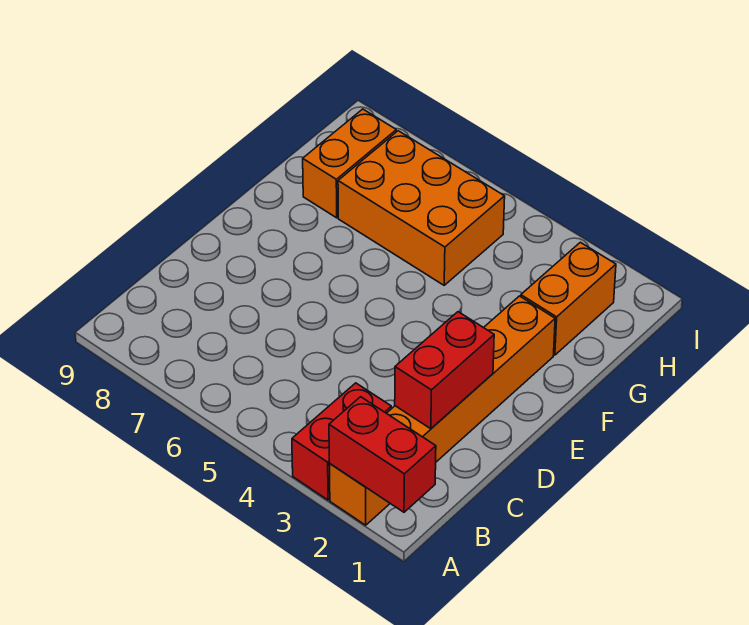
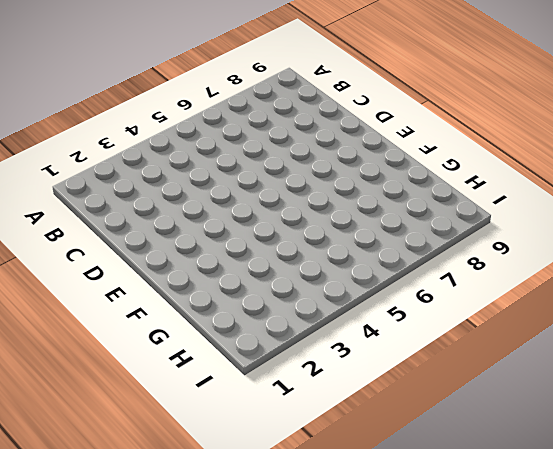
none -> orange brick A2:F2 level 1
none -> red brick A3:B3 level 1

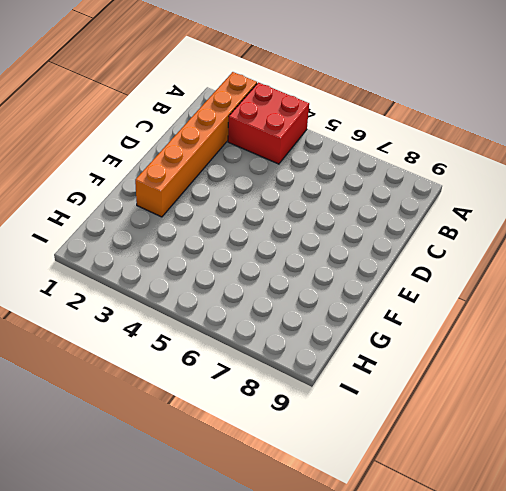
red brick A3:B4 level 1 -> red brick A3:B3 level 1
none -> orange brick G2:H2 level 1
none -> orange brick G5:H7 level 1

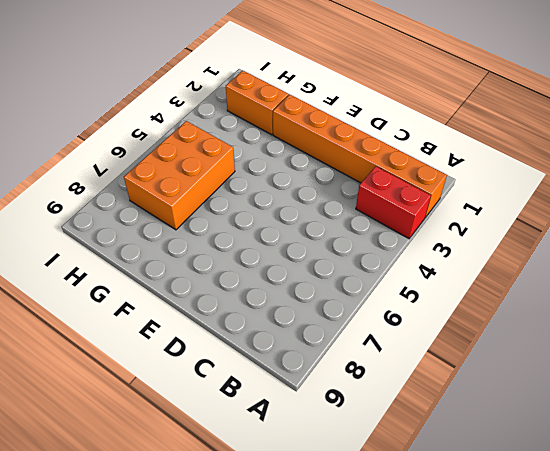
none -> orange brick G8:H8 level 1
none -> red brick A1:A2 level 2

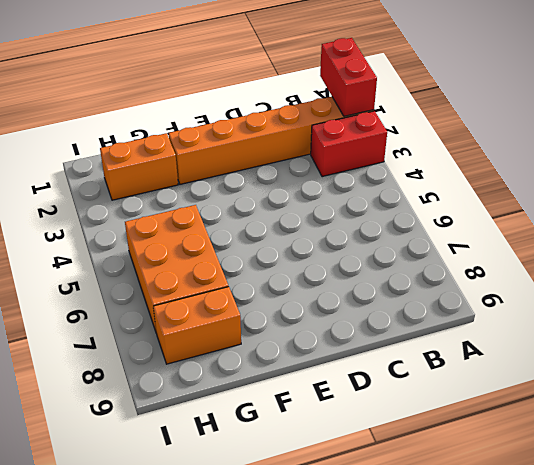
none -> red brick C2:D2 level 2

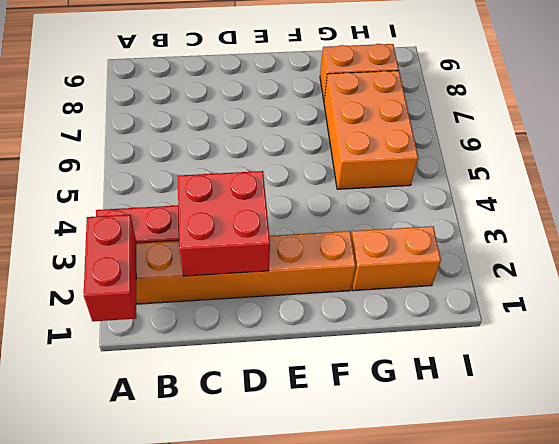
red brick C2:D3 level 2 -> red brick C2:D2 level 2

